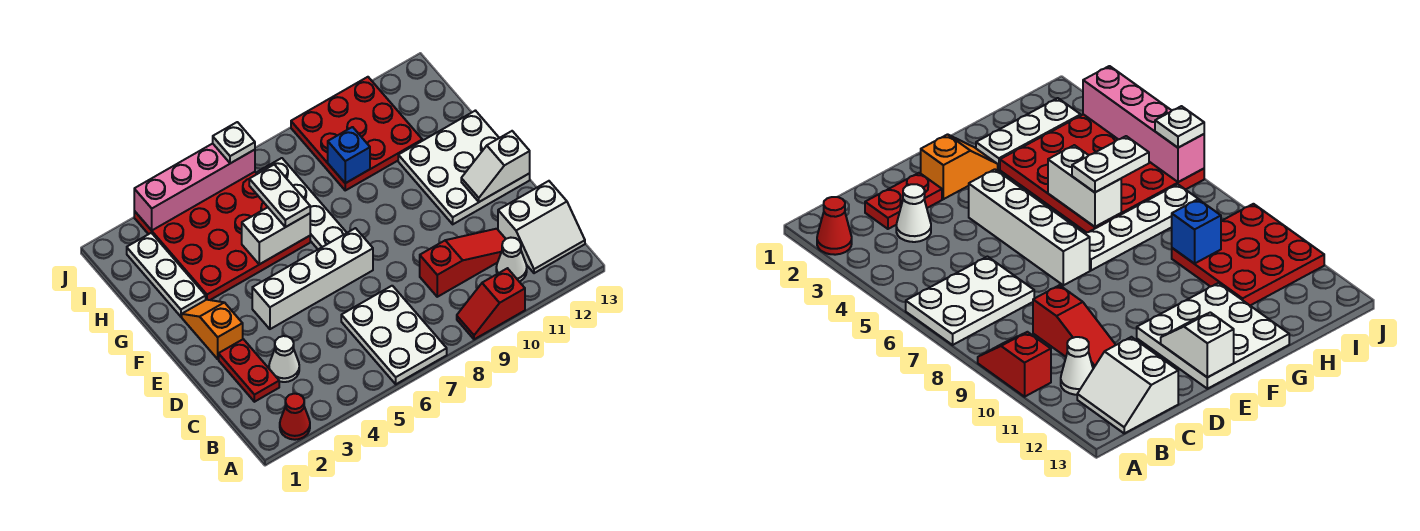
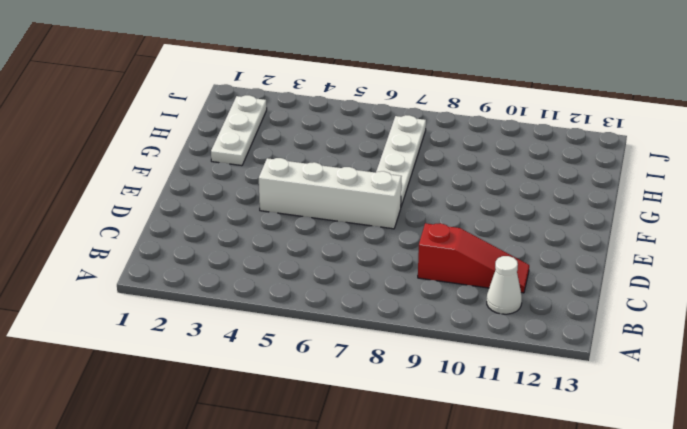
none -> red cone A2 level 1
none -> white plate A6:C7 level 1
none -> red slope A9:A10 level 1 top 10

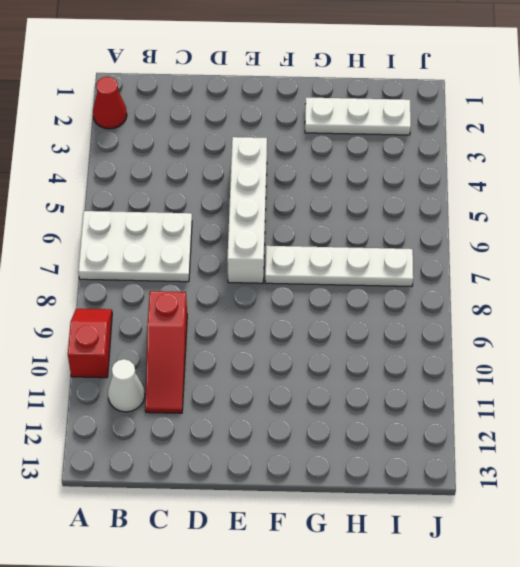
none -> white slope B12:C13 level 1 top C
none -> red plate C2:D2 level 1
none -> white cone C3 level 1

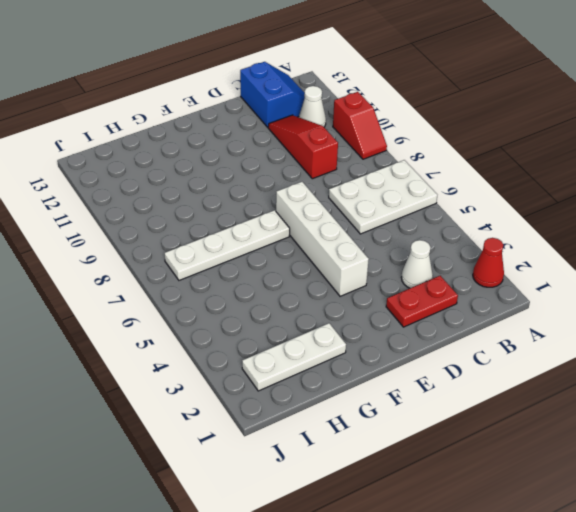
blue slope B12:C13 level 1 top C -> white slope B12:C13 level 1 top C
none -> orange slope E2:F2 level 1 top E
none -> white plate E11:G13 level 1
none -> red plate G3:J6 level 1

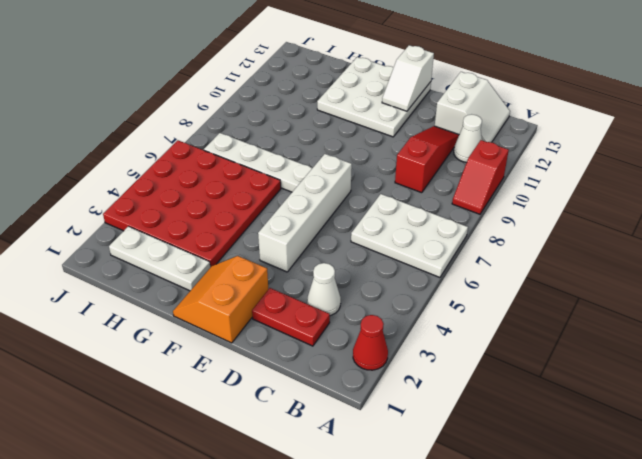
orange slope E1:F2 level 1 top E -> orange slope E2:F2 level 1 top E
none -> red plate H9:J11 level 1
none -> white brick G5:G6 level 2
none -> blue brick H9 level 2

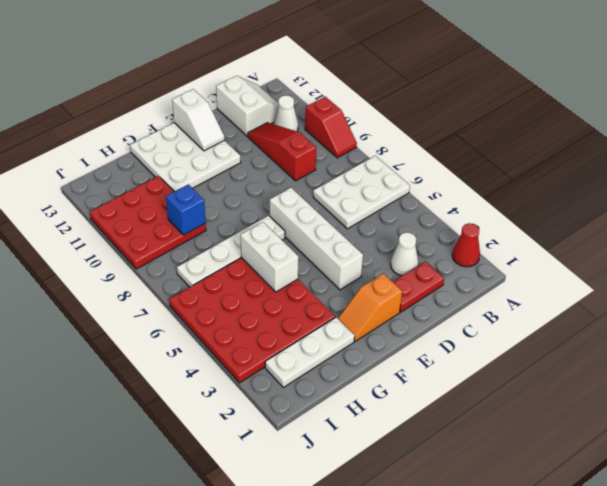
none -> pink brick J3:J6 level 2
none -> white plate G6:H6 level 3
none -> white plate J6 level 3

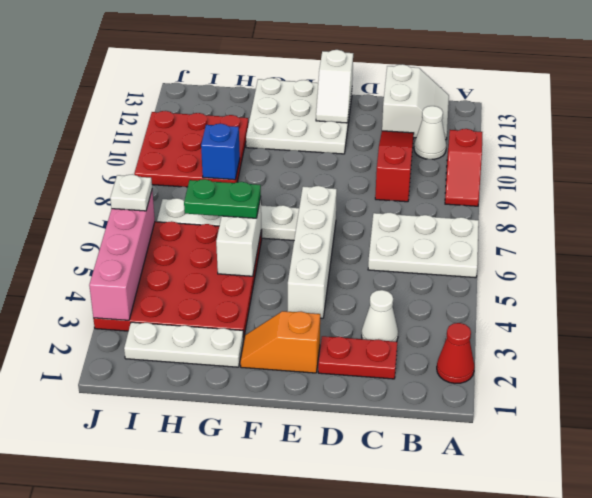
green plate G6:H6 level 3 -> white plate G6:H6 level 3

